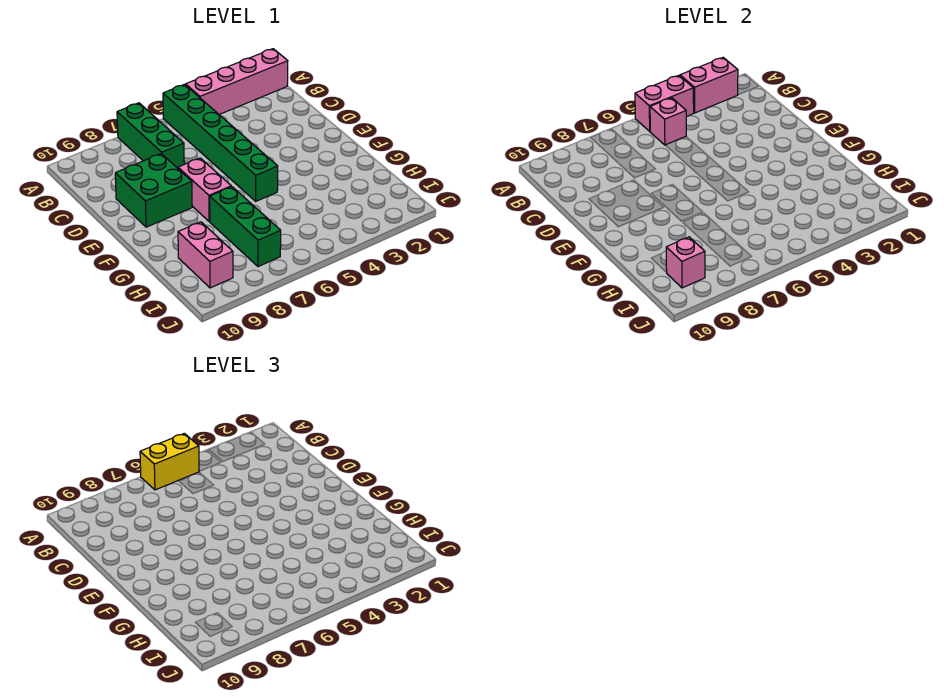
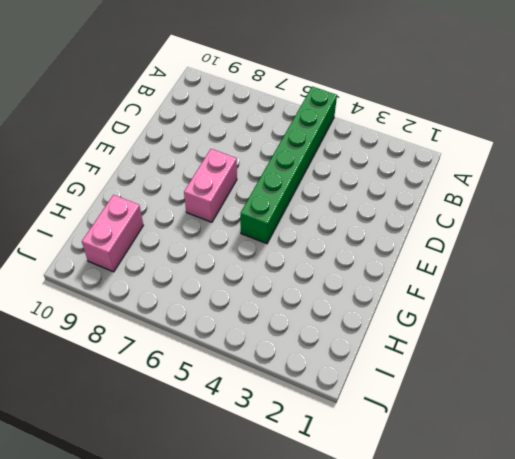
none -> pink brick A1:A4 level 1
none -> green brick A7:C7 level 1
none -> green brick D8:E9 level 1

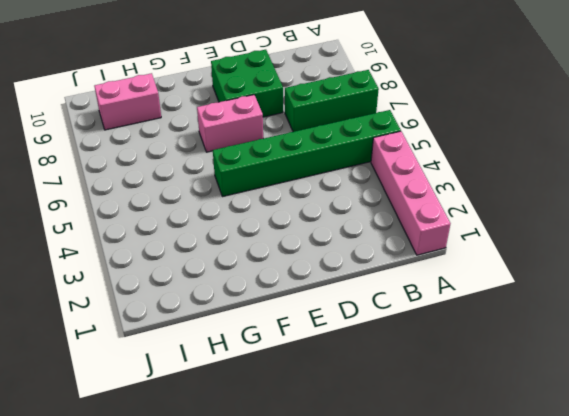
none -> green brick G7:I7 level 1
none -> pink brick A2:A3 level 2
none -> pink brick A4:A5 level 2

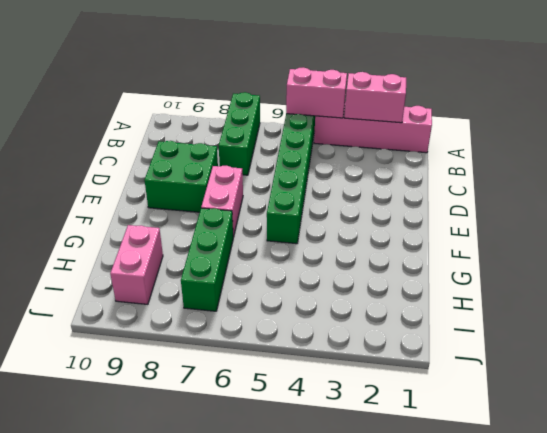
none -> pink brick B5 level 2
none -> pink brick I9 level 2
none -> yellow brick A5:A6 level 3

